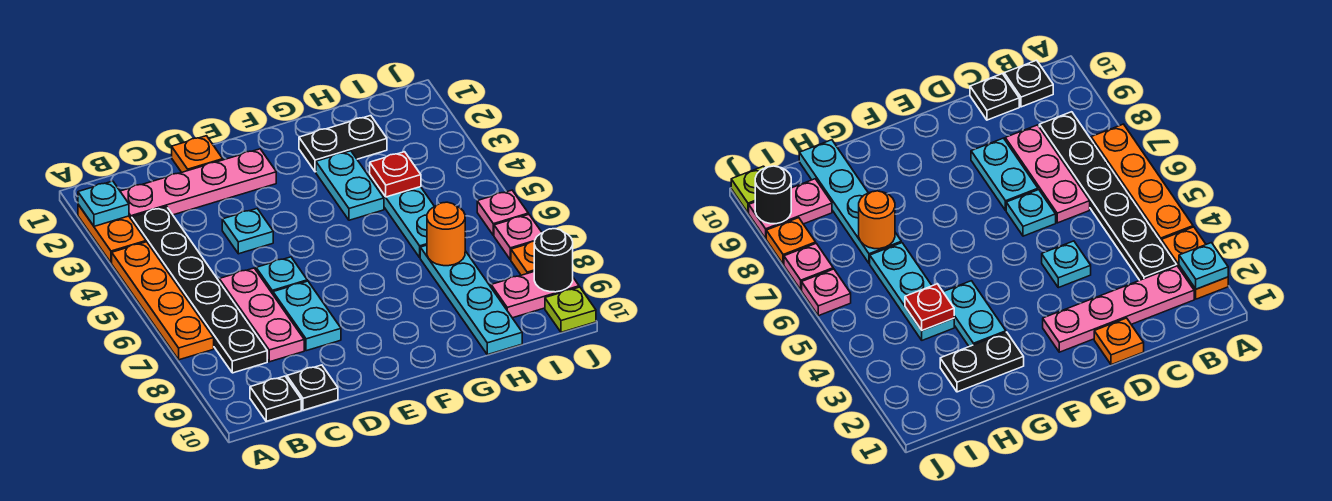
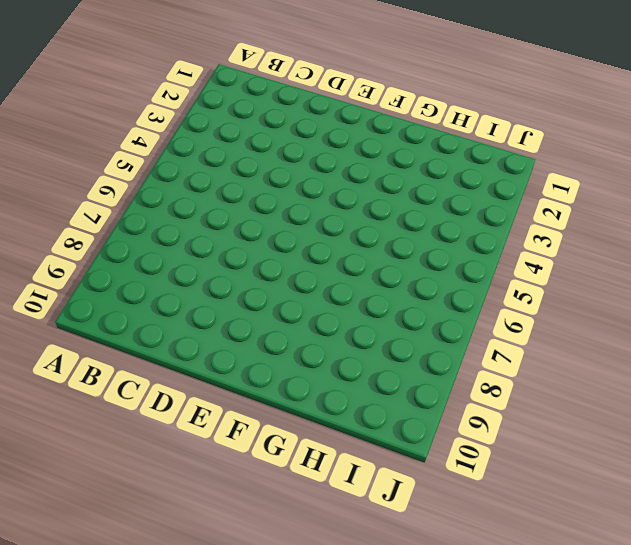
none -> orange plate A2:A3 level 1
none -> orange plate A4:A7 level 1
none -> pink plate B2:E2 level 1

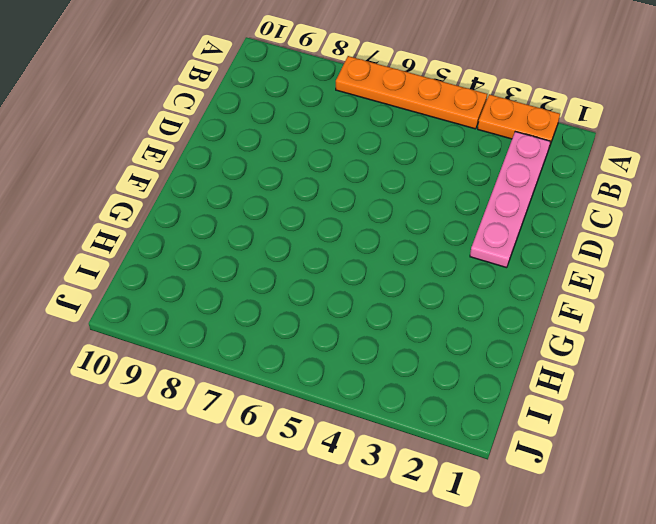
none -> black plate B3:B8 level 1
none -> black plate B10 level 1
none -> pink plate C6:C8 level 1

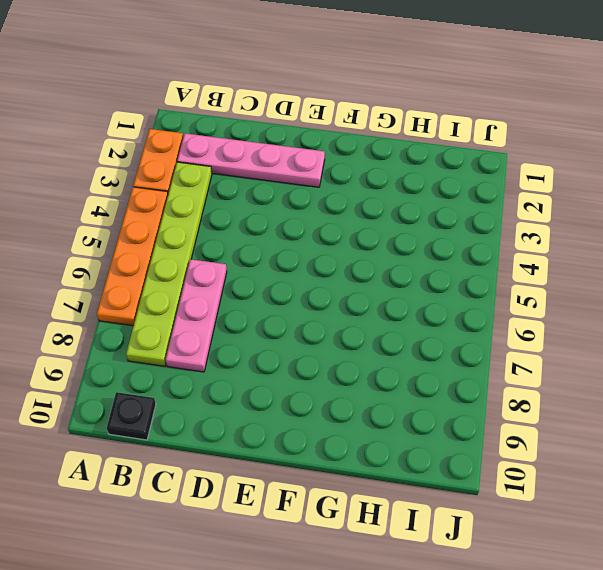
lime plate B3:B8 level 1 -> black plate B3:B8 level 1
none -> black plate C10 level 1
none -> orange plate D1 level 1
none -> cyan plate D4 level 1

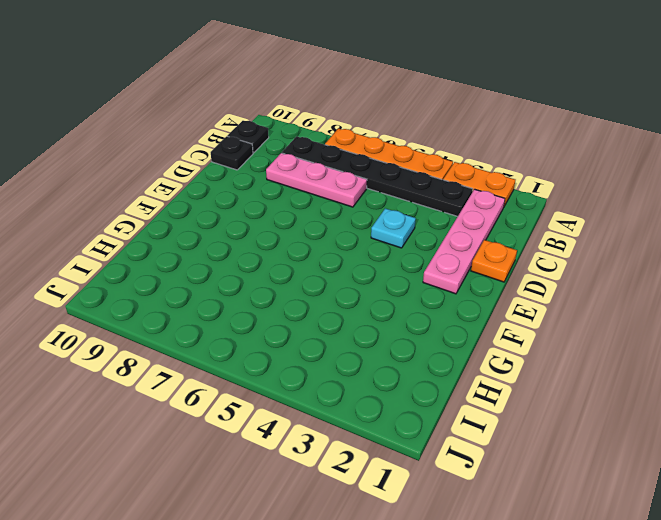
none -> cyan plate D6 level 1
none -> cyan plate D7:D8 level 1
none -> black plate G2:H2 level 1

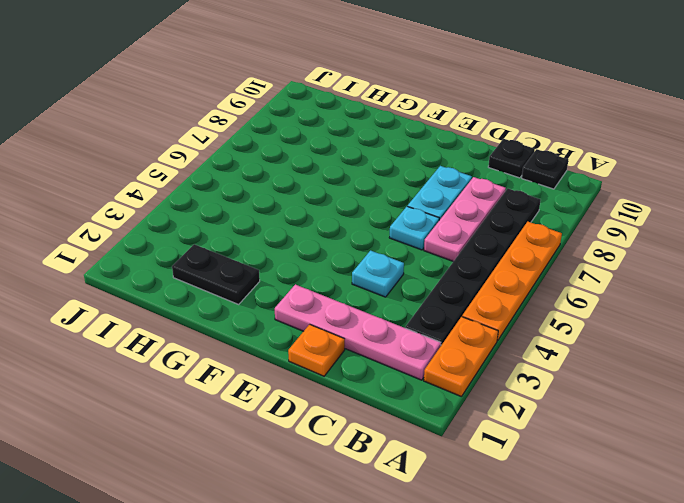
none -> cyan plate G3:G4 level 1
none -> cyan plate H4:H6 level 1
none -> cyan plate H7:H10 level 1

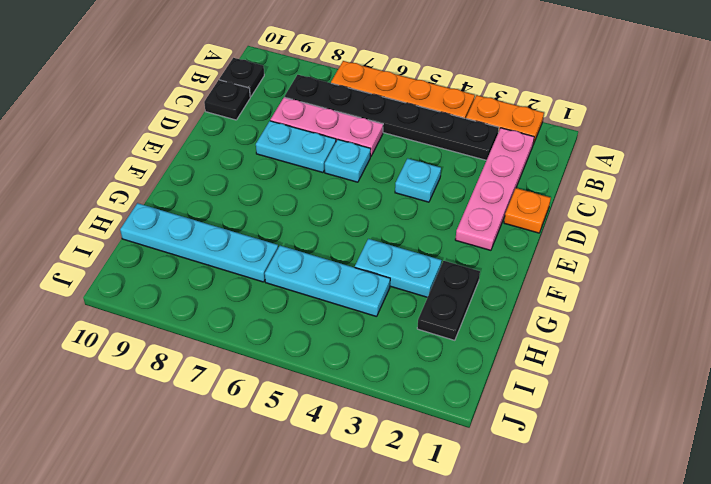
none -> pink plate I9:J9 level 1
none -> pink plate J6 level 1
none -> pink plate J7 level 1

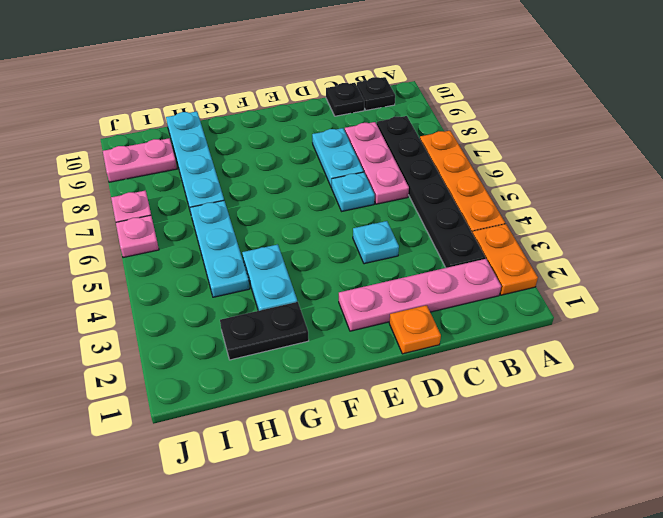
none -> orange plate J8 level 1
none -> lime plate J10 level 1
none -> cyan plate A2 level 2

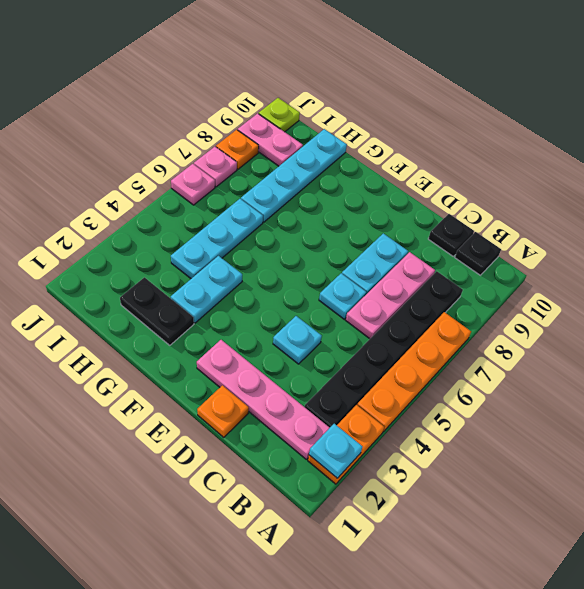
none -> red plate H4 level 2
none -> orange round brick H7 level 2
none -> black round brick J9 level 2

